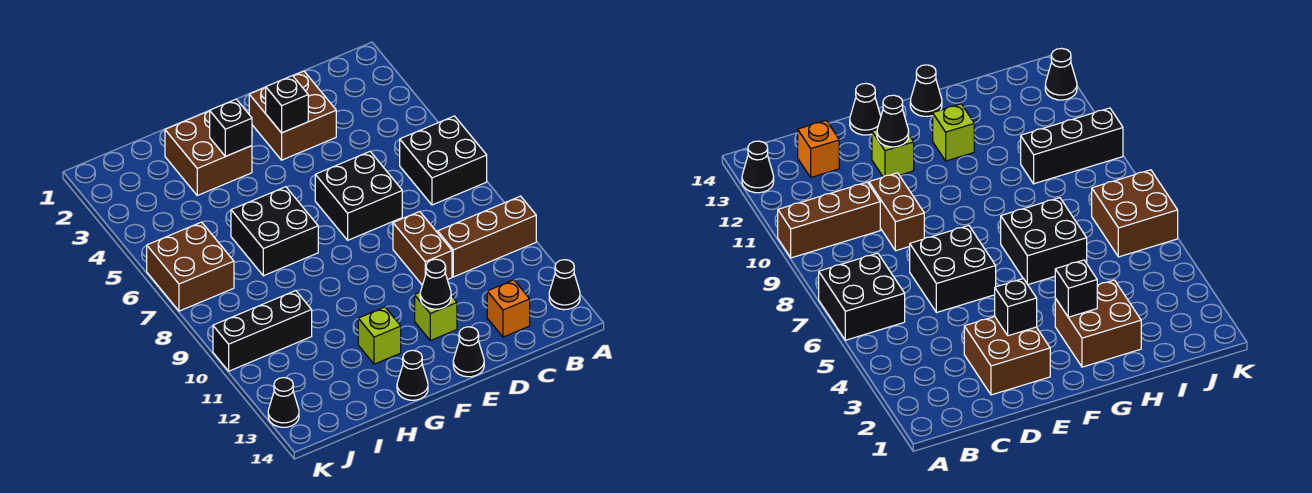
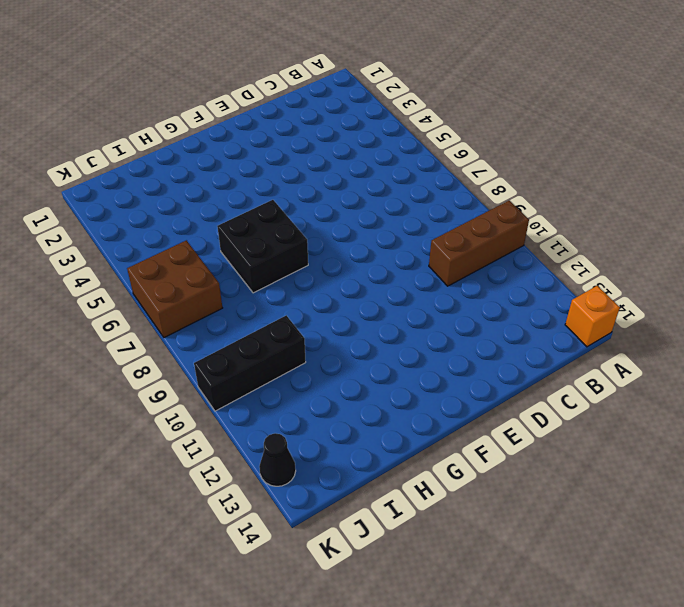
orange brick A14 level 1 -> orange brick C13 level 1
none -> black brick A6:B7 level 1
none -> black cone A13 level 1
none -> brown brick D2:E3 level 1

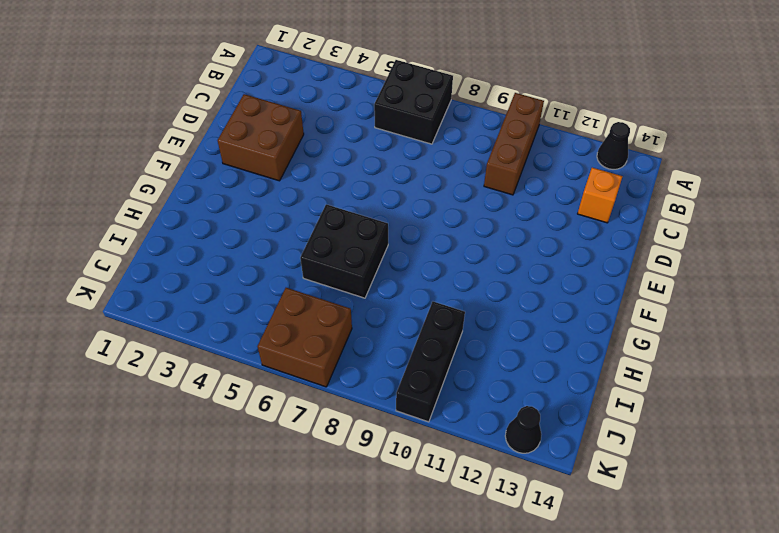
none -> black brick D6:E7 level 1
none -> brown brick D9:D10 level 1
none -> lime brick E12 level 1

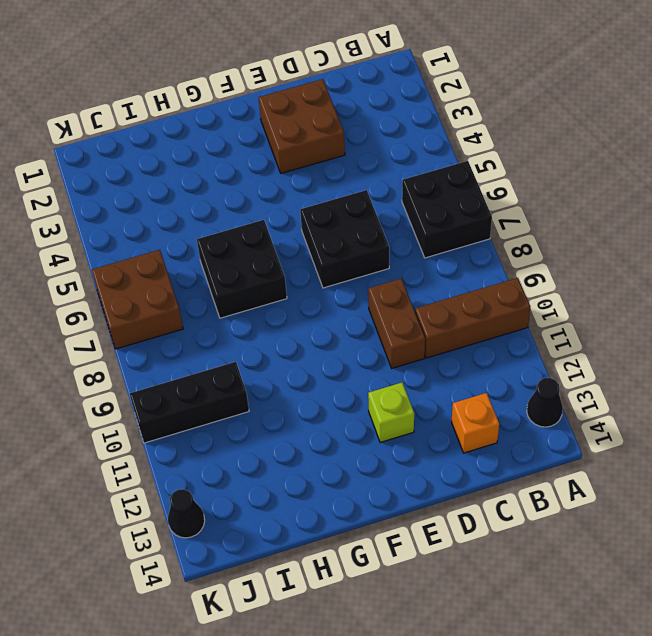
none -> black cone E14 level 1
none -> brown brick G2:H3 level 1
none -> lime brick G12 level 1

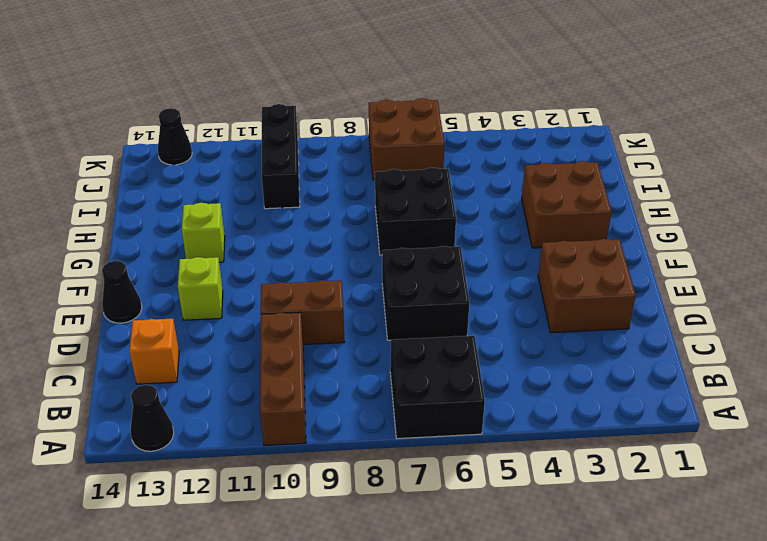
none -> black cone G14 level 1
none -> black brick E3 level 2
none -> black cone E12 level 2

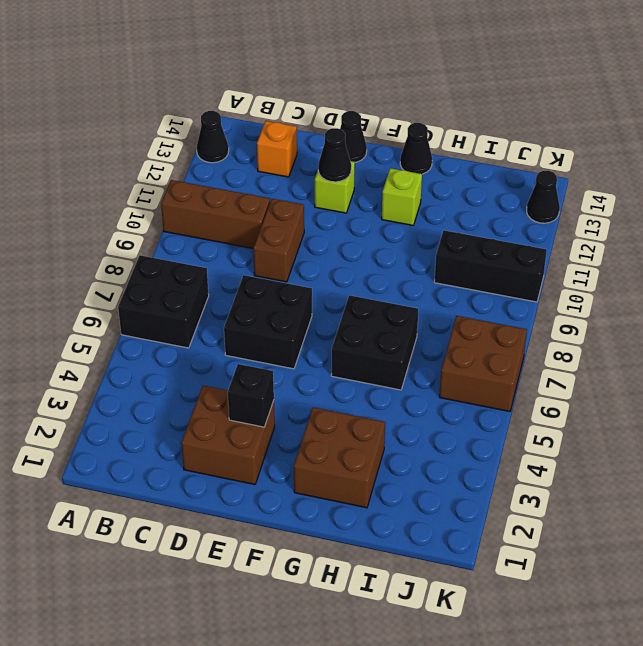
none -> black brick G3 level 2

